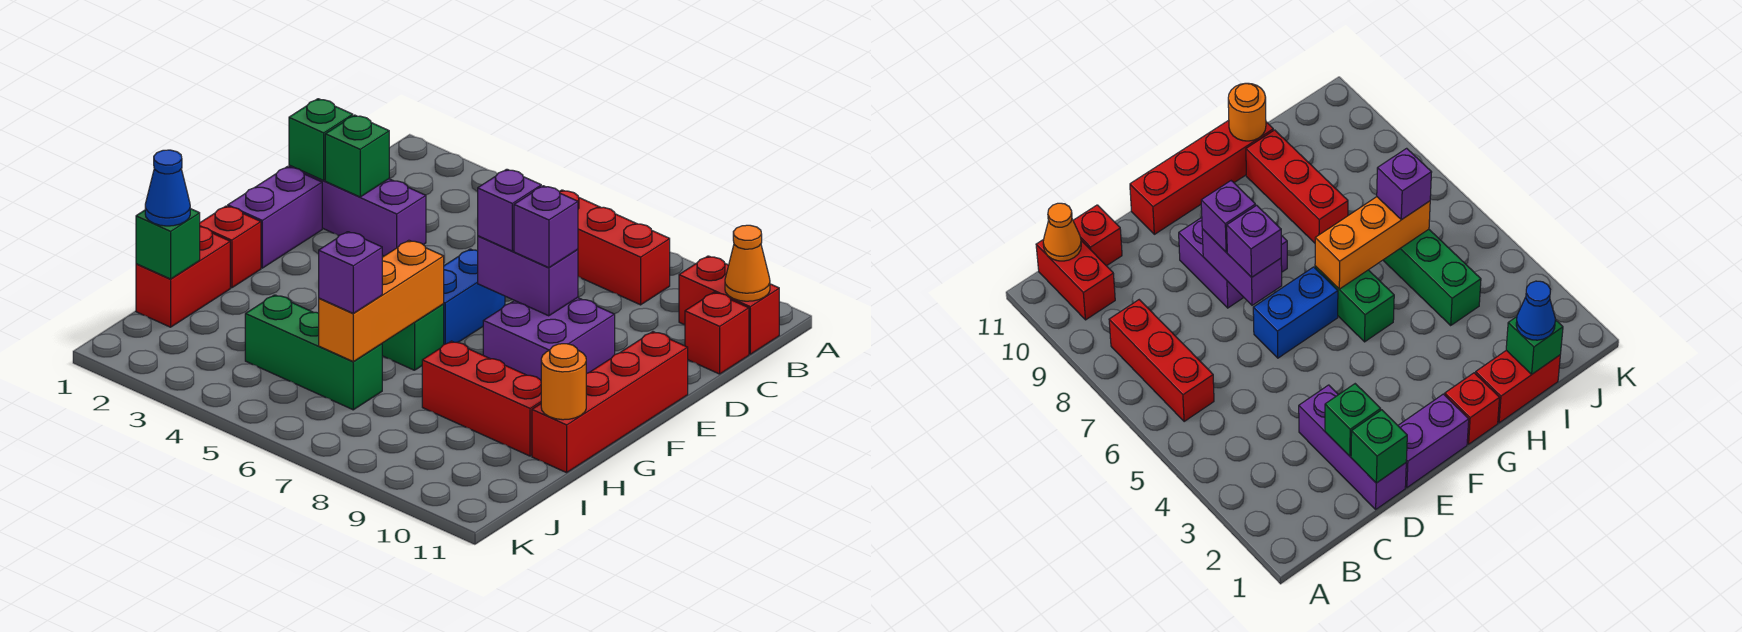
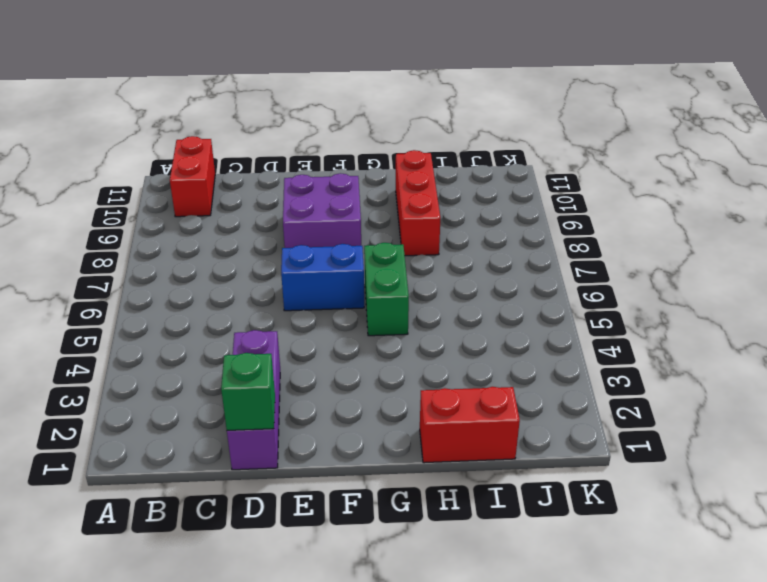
none -> red brick B6:B8 level 1
none -> red brick C11 level 1
none -> purple brick E1:F1 level 1

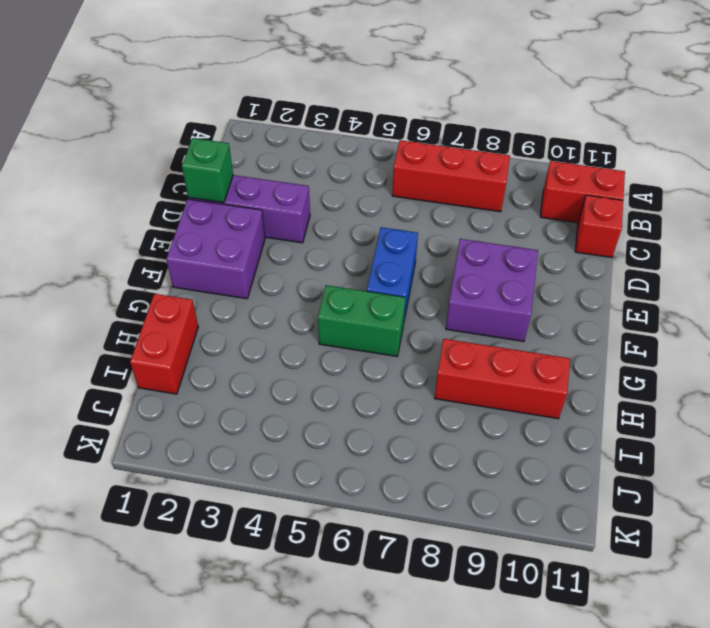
purple brick E1:F2 level 1 -> purple brick E1:F1 level 1
none -> red brick E11:H11 level 1
none -> red brick G1 level 1
none -> green brick I4:I6 level 1

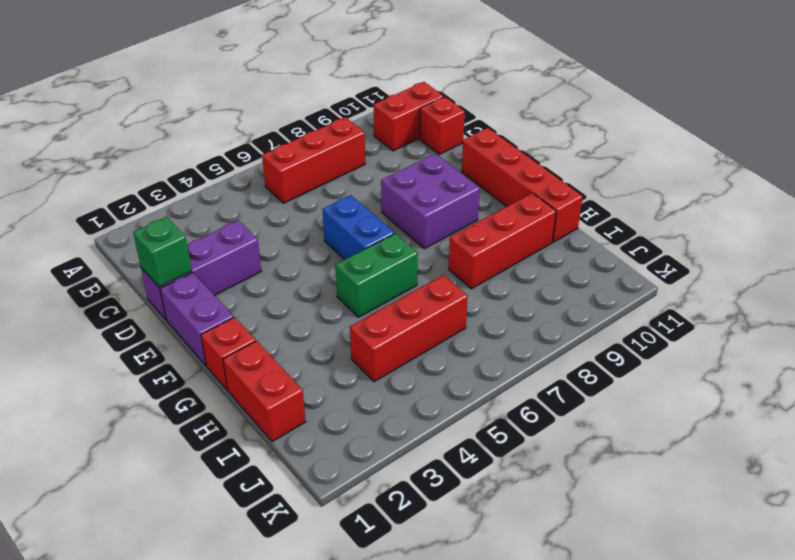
red brick I4:I6 level 1 -> green brick I4:I6 level 1
none -> orange cone B11 level 2
none -> green brick D2 level 2
none -> purple brick E7:E8 level 2

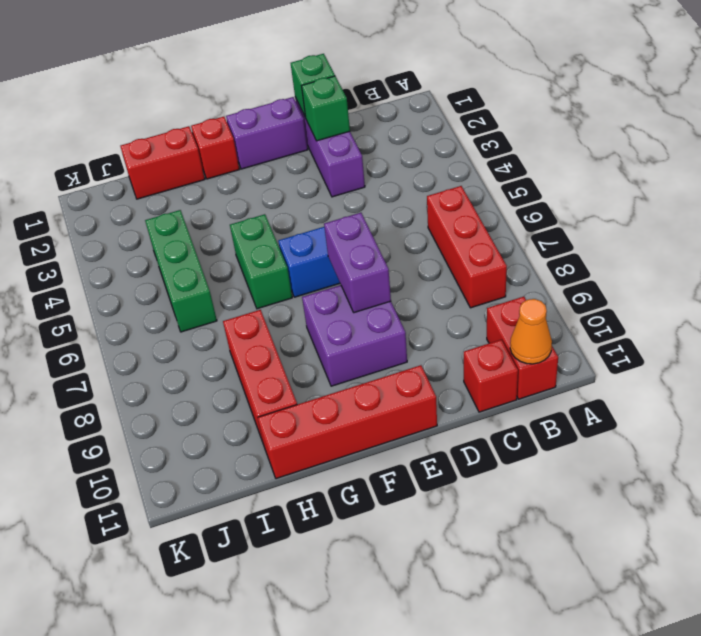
none -> orange brick G6:I6 level 2
none -> orange round brick H11 level 2
none -> green brick I1 level 2

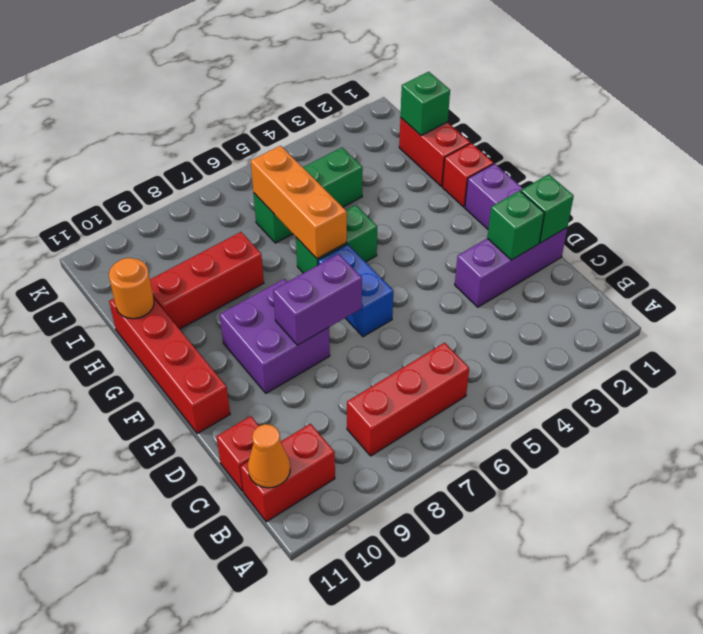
none -> purple brick E7 level 3
none -> purple brick E8 level 3
none -> blue cone I1 level 3

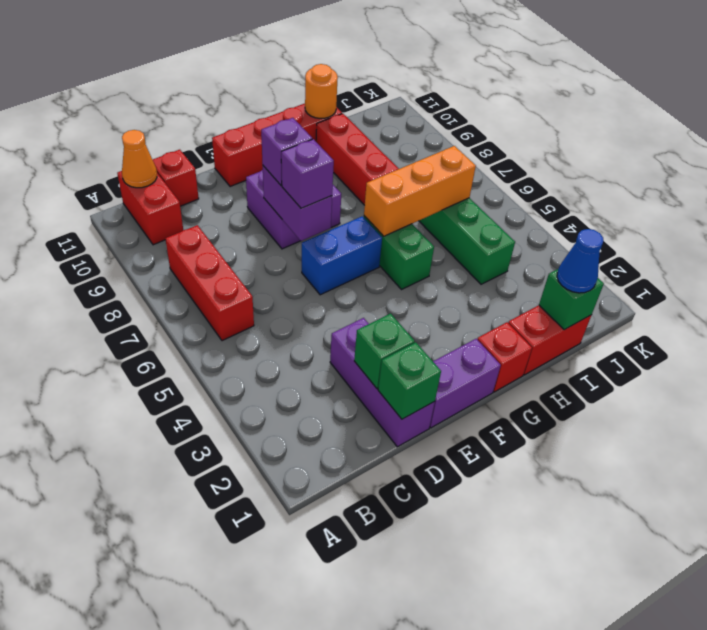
none -> purple brick I6 level 3

